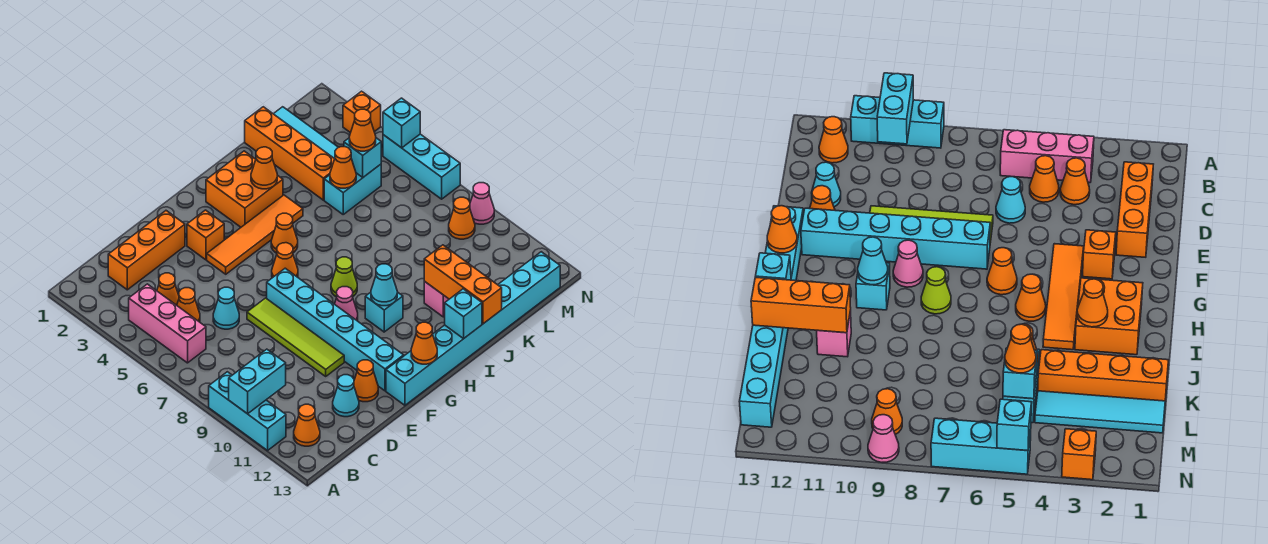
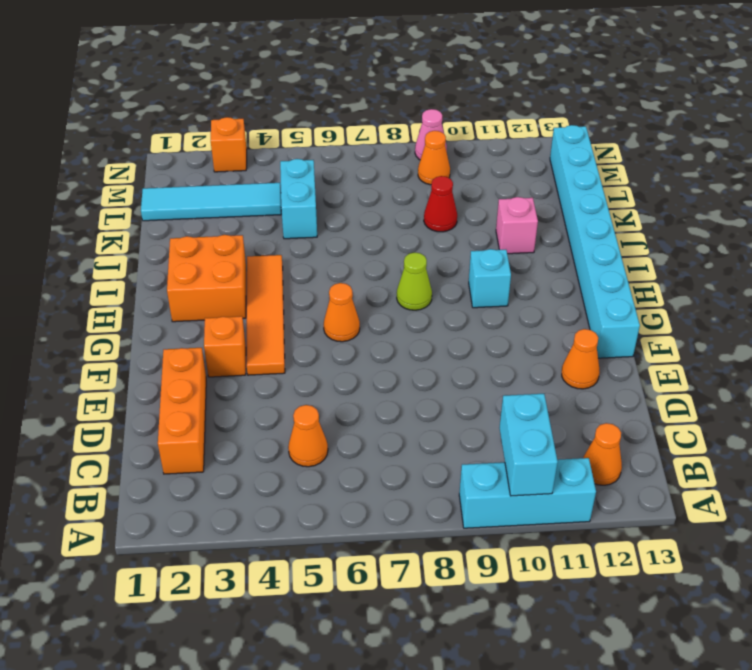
red cone K9 level 1 -> none
none -> pink brick B4:B6 level 1
none -> orange cone C4 level 1
none -> cyan cone D6 level 1
none -> cyan cone D12 level 1

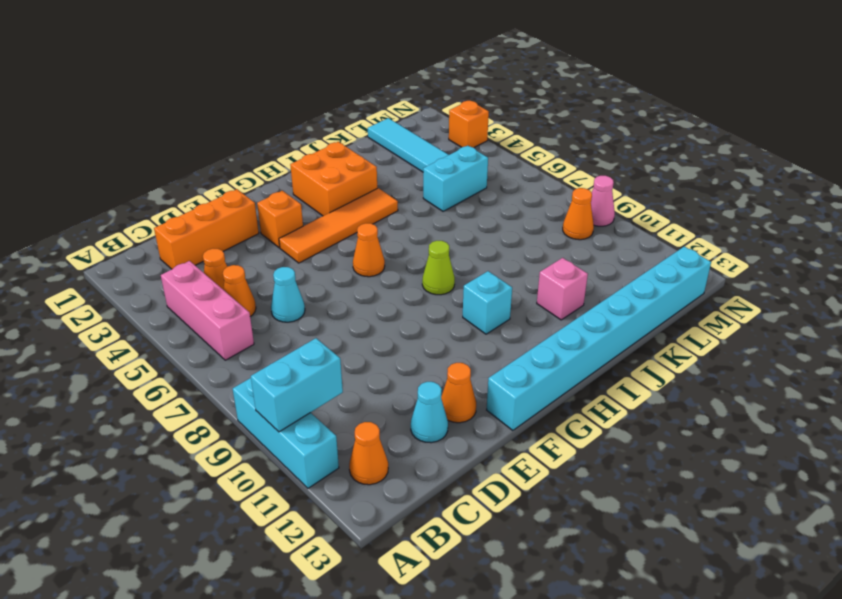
none -> lime tile E7:E10 level 1
none -> cyan brick F7:F12 level 1
none -> pink cone G9 level 1
none -> orange cone H5 level 1

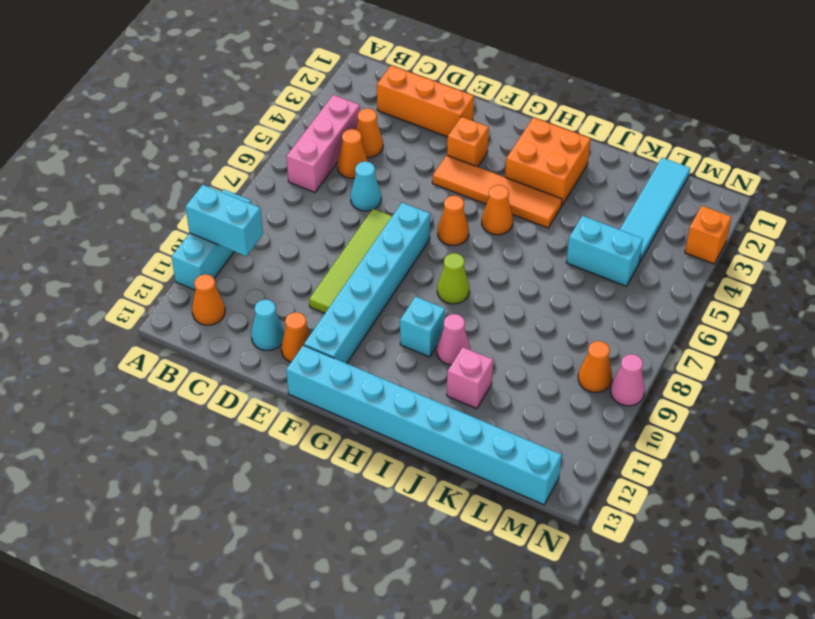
pink cone I10 level 1 -> pink cone G9 level 1
none -> orange brick K1:K4 level 1
none -> cyan brick N5:N7 level 1
none -> orange cone G13 level 2
none -> cyan cone H10 level 2

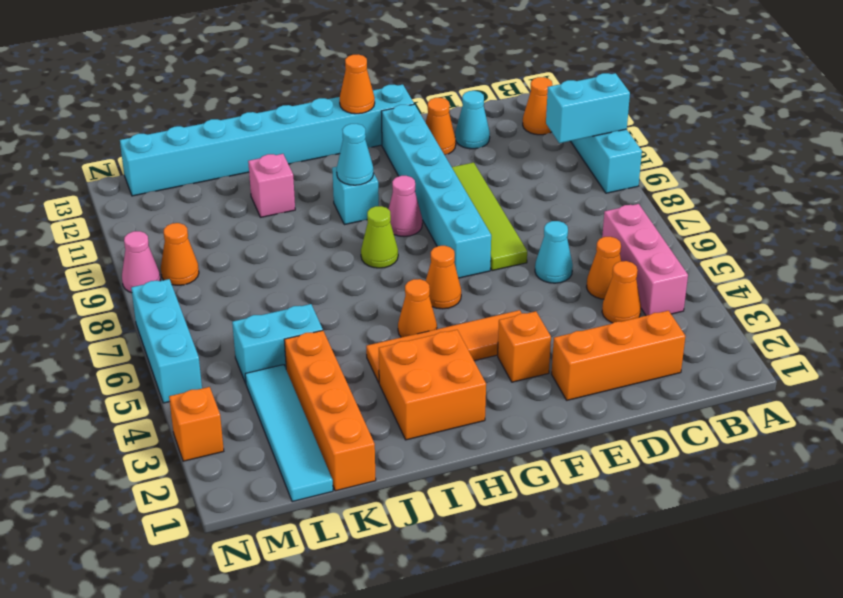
none -> orange cone I3 level 2
none -> cyan brick I13 level 2
none -> orange brick J11:J13 level 2
none -> orange cone K5 level 2

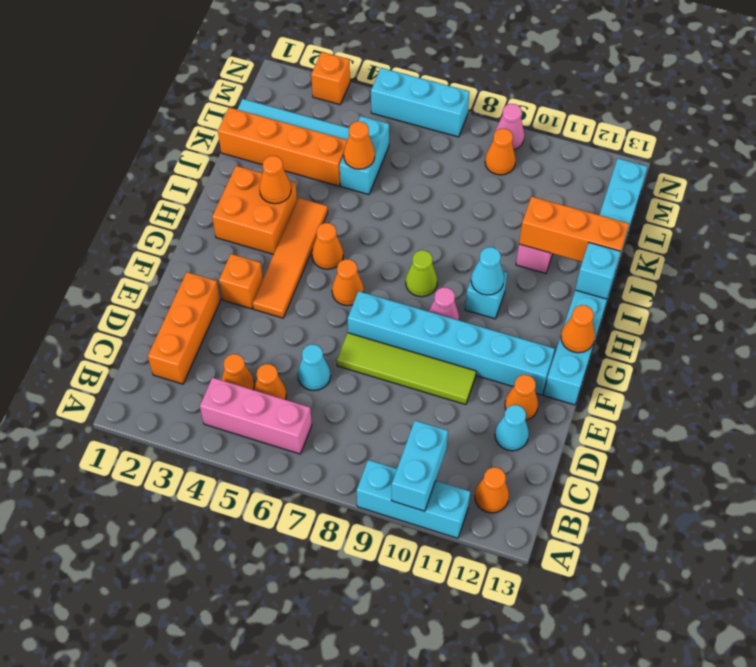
none -> cyan brick L5 level 2
none -> cyan brick N5 level 2
none -> orange cone L5 level 3

